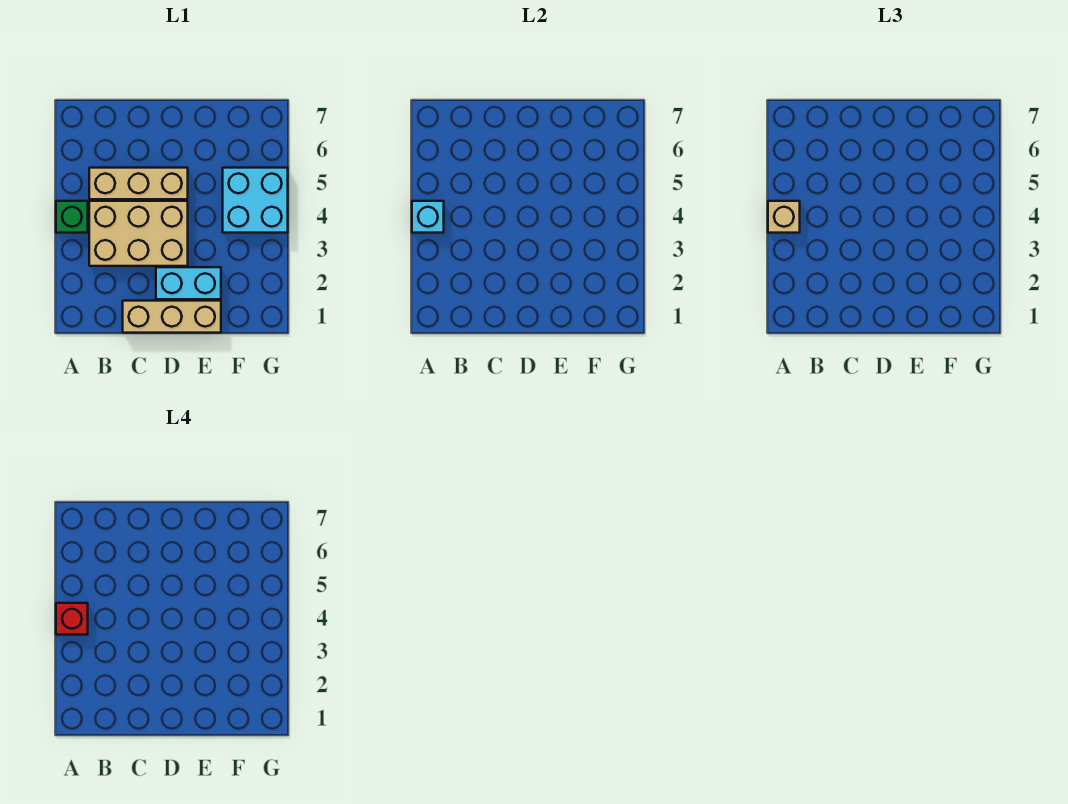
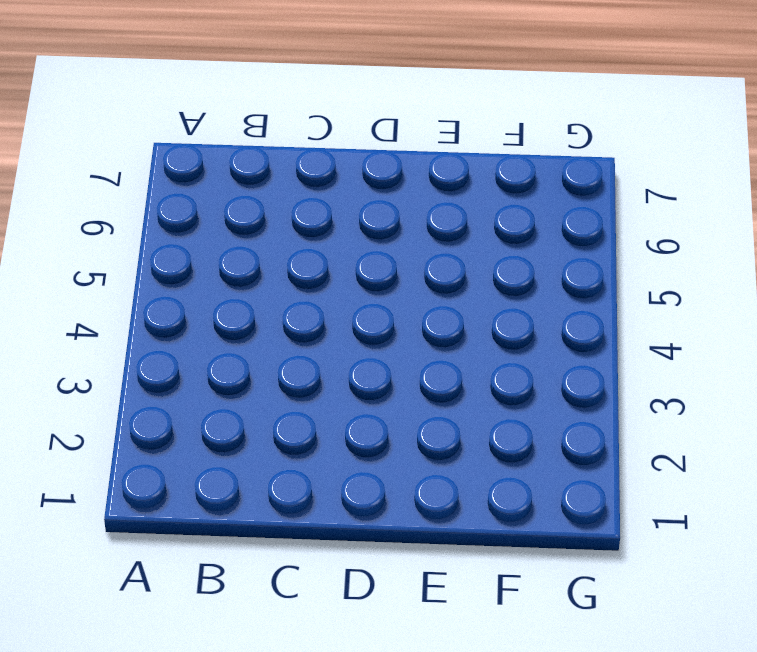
none -> green brick A4 level 1
none -> tan brick B3:D4 level 1

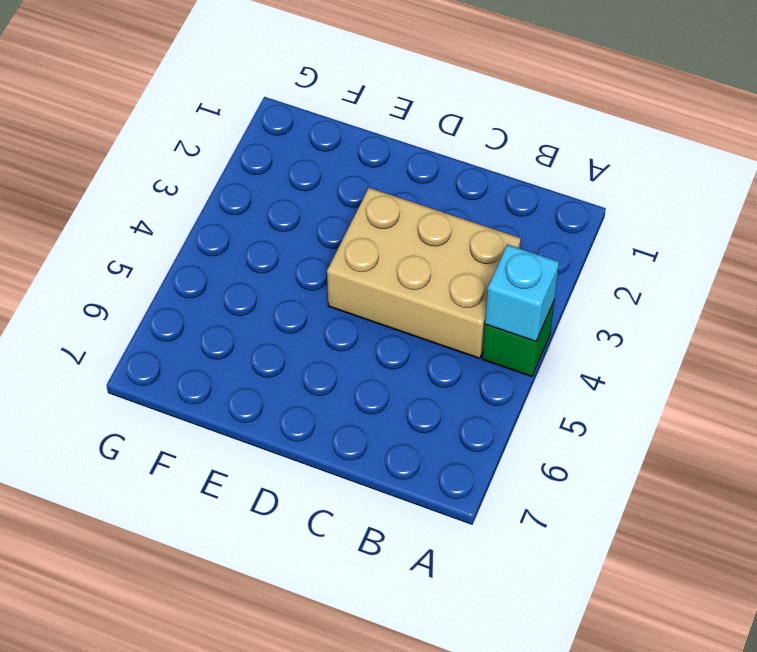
none -> tan brick B5:D5 level 1
none -> tan brick C1:E1 level 1

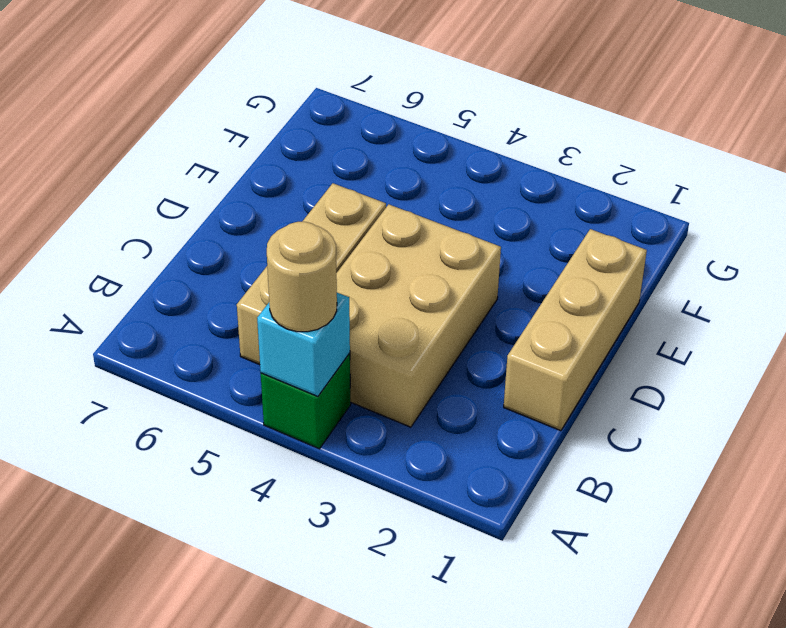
tan round brick A4 level 3 -> tan brick A4 level 3
none -> cyan brick D2:E2 level 1
none -> cyan brick F4:G5 level 1

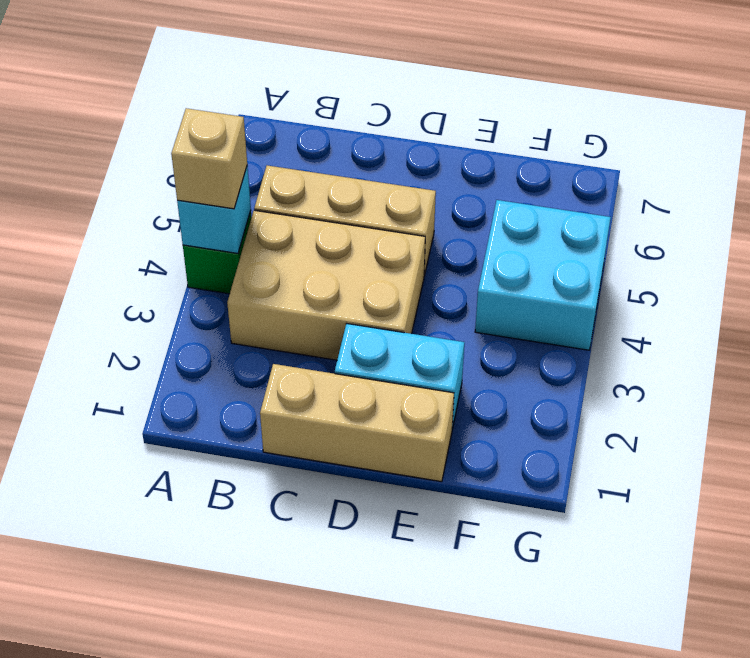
none -> red brick A4 level 4

